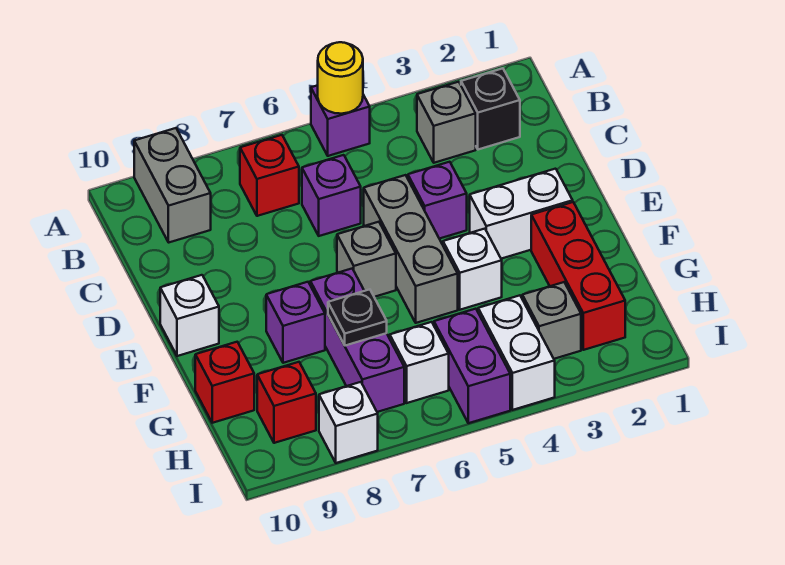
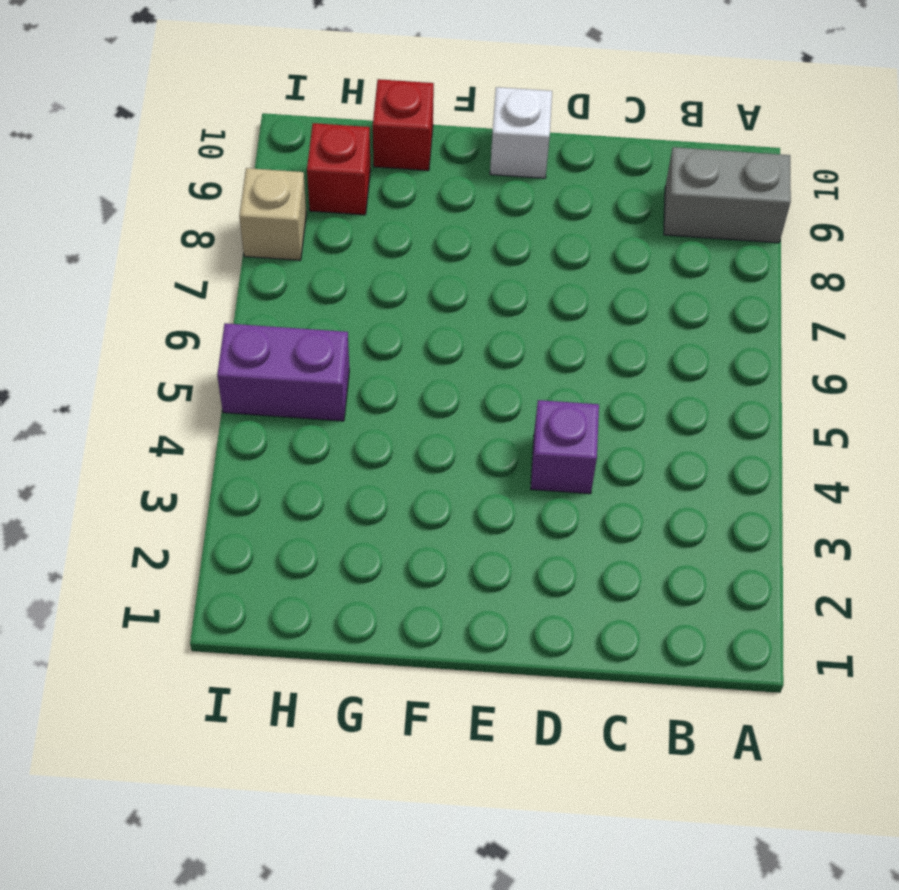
tan brick I8 level 1 -> white brick I8 level 1
none -> purple brick A5 level 1
none -> black brick B2 level 1
none -> grey brick B3 level 1

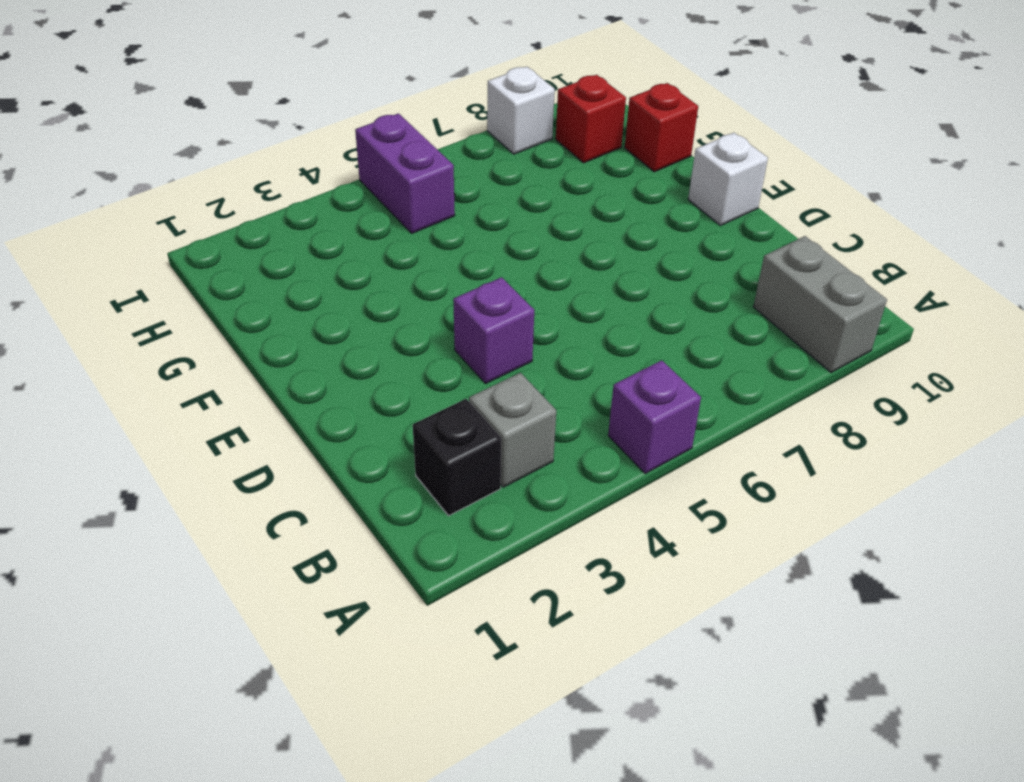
none -> red brick B7 level 1
none -> purple brick C6 level 1
none -> grey brick D5:F5 level 1

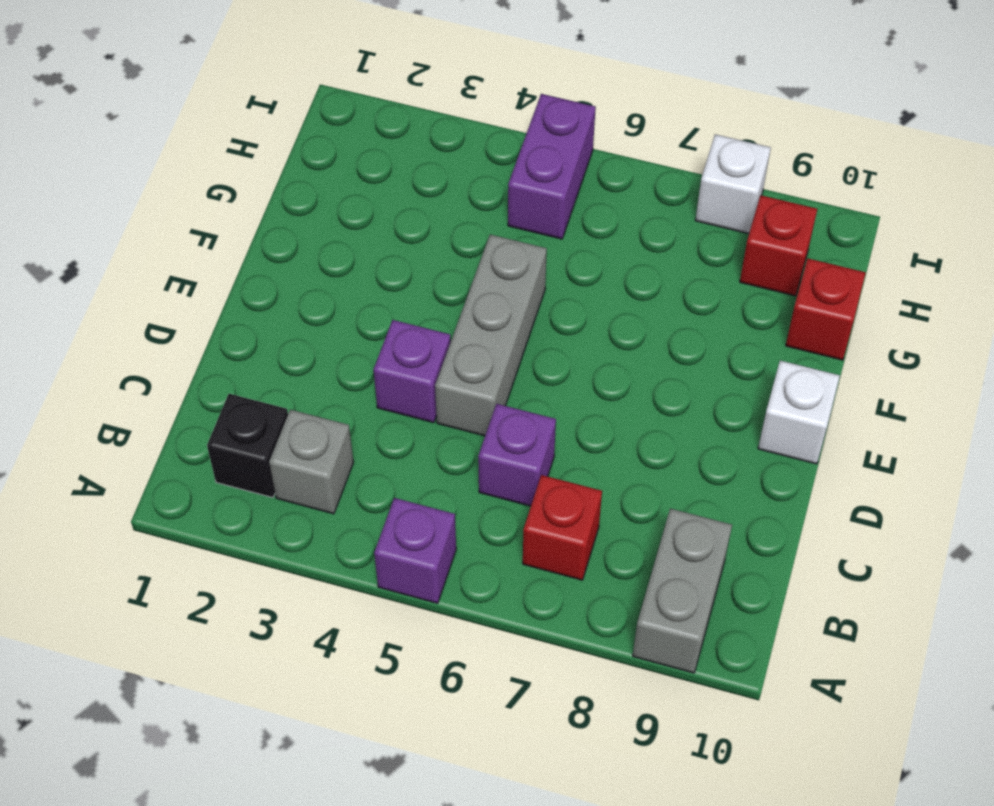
none -> white brick E2:E3 level 1
none -> grey brick E6 level 1
none -> red brick F2:H2 level 1

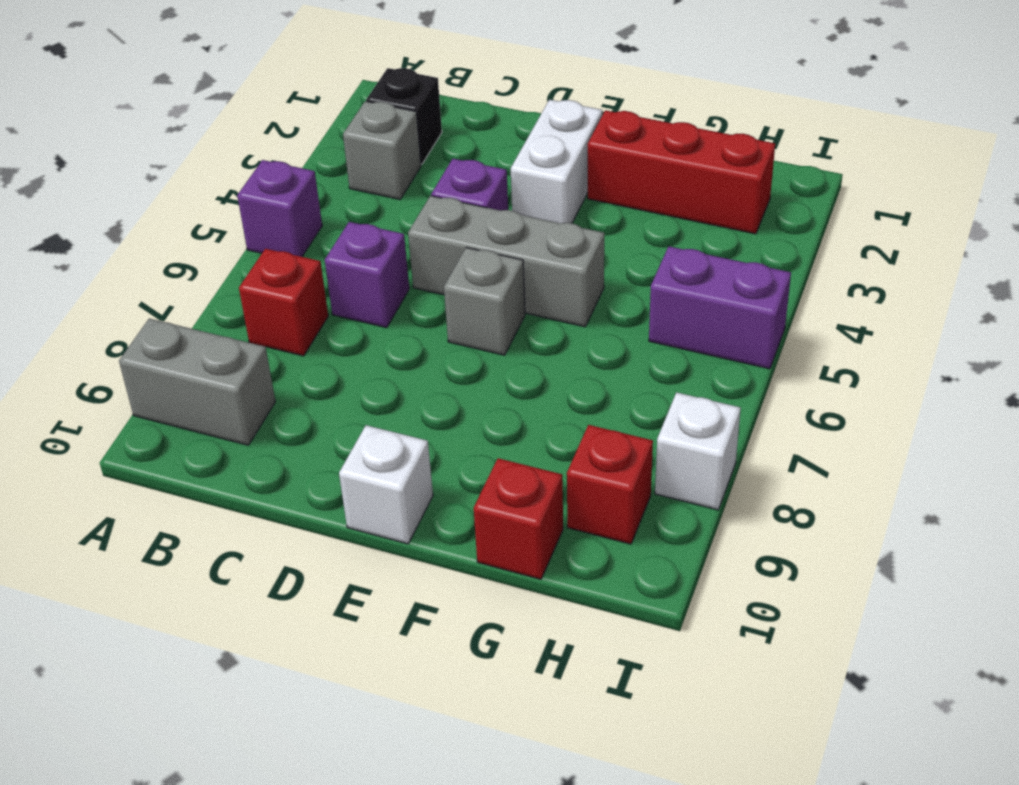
none -> white brick F4 level 1
none -> purple brick F7:H7 level 1
none -> purple brick F8 level 1

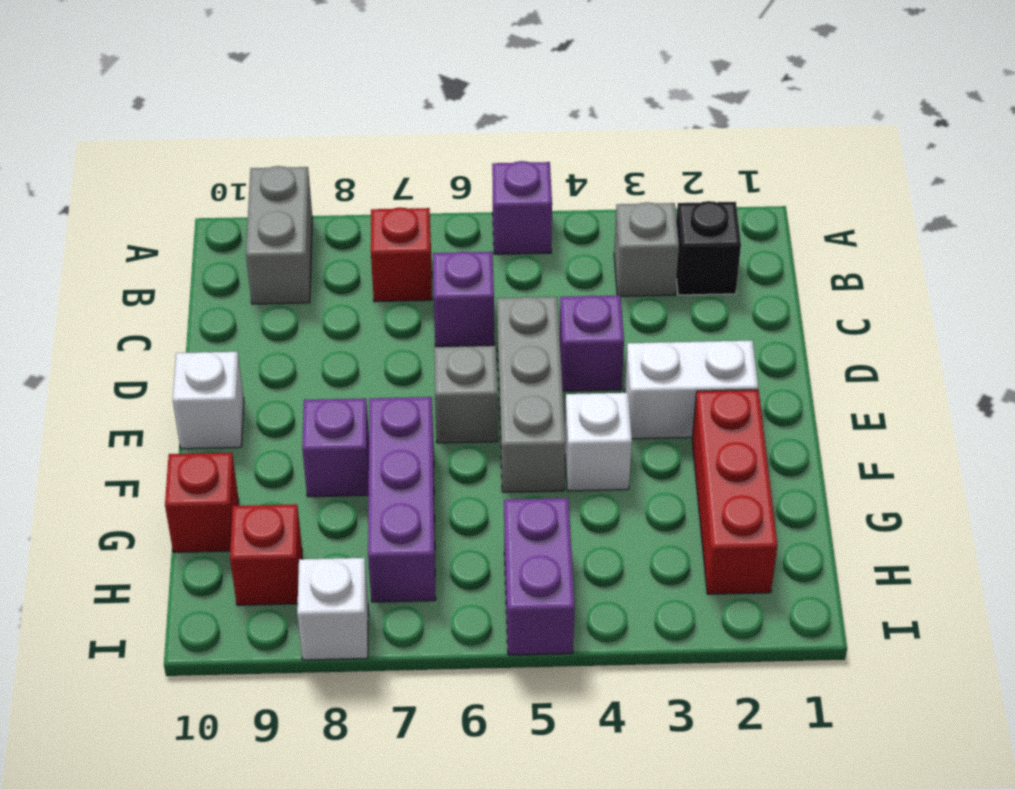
none -> grey brick H3 level 1
none -> white brick H4:I4 level 1
none -> white brick H6 level 1

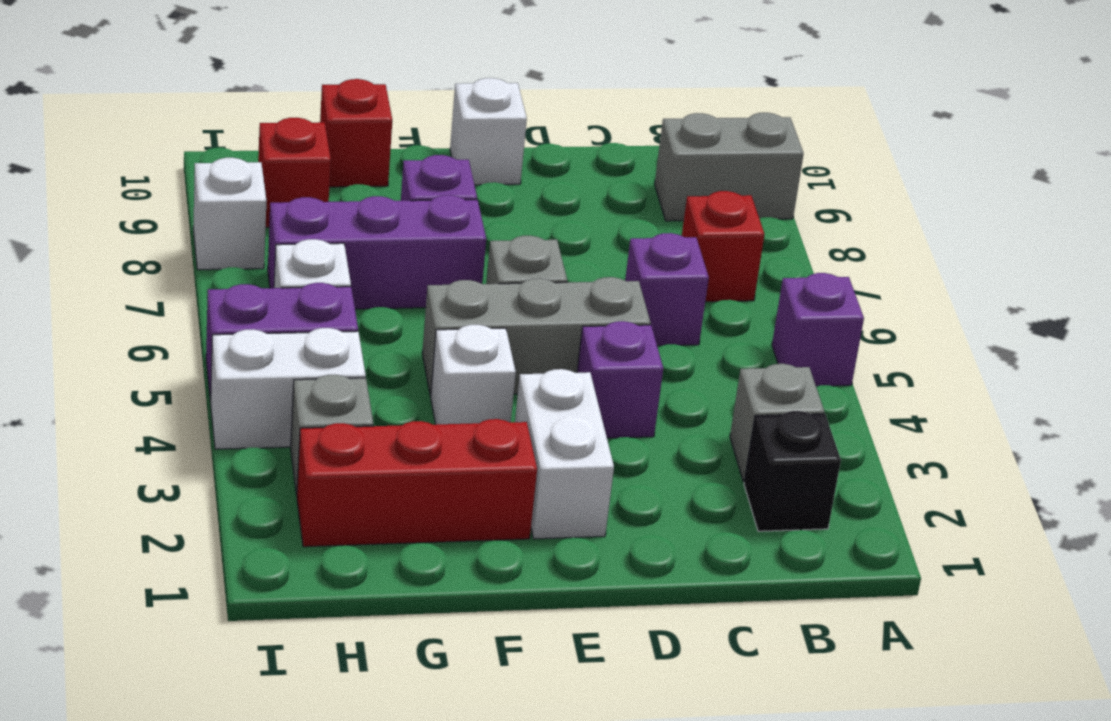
none -> yellow round brick A5 level 2
none -> black plate G7 level 2

